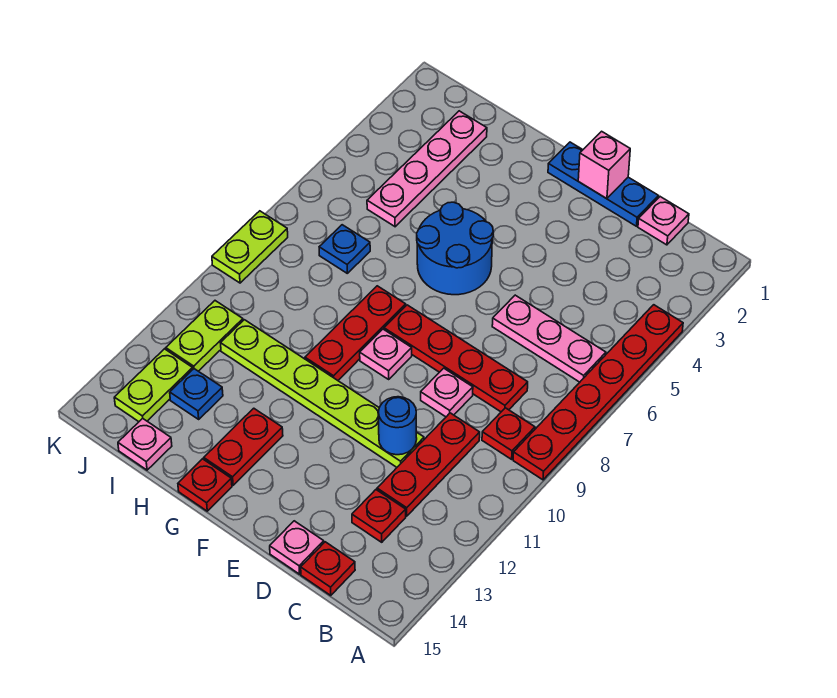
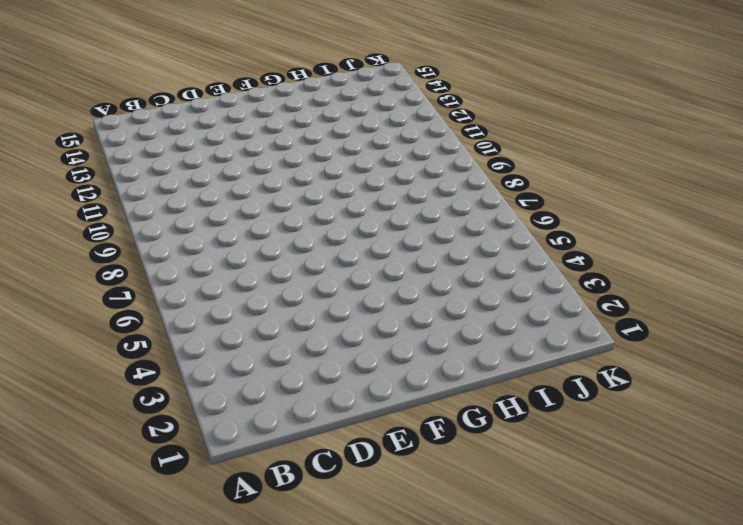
none -> red plate A4:A9 level 1
none -> pink plate B6:D6 level 1
none -> red plate B9 level 1

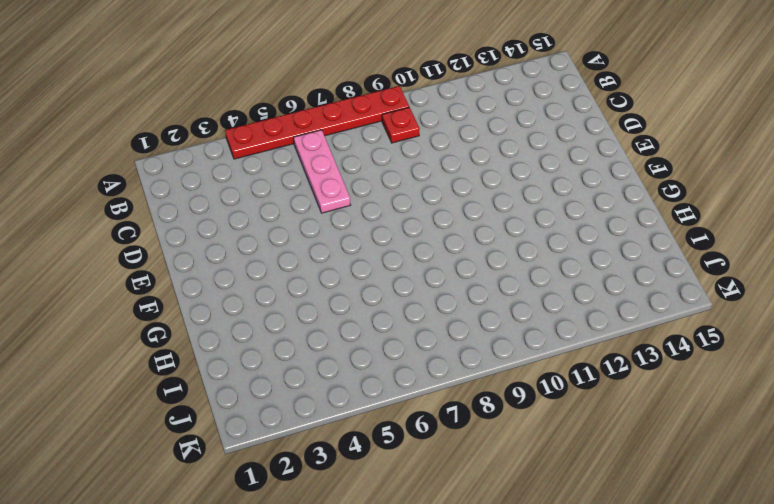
none -> pink plate C1 level 1
none -> red plate C8:F8 level 1
none -> red plate C10:C12 level 1

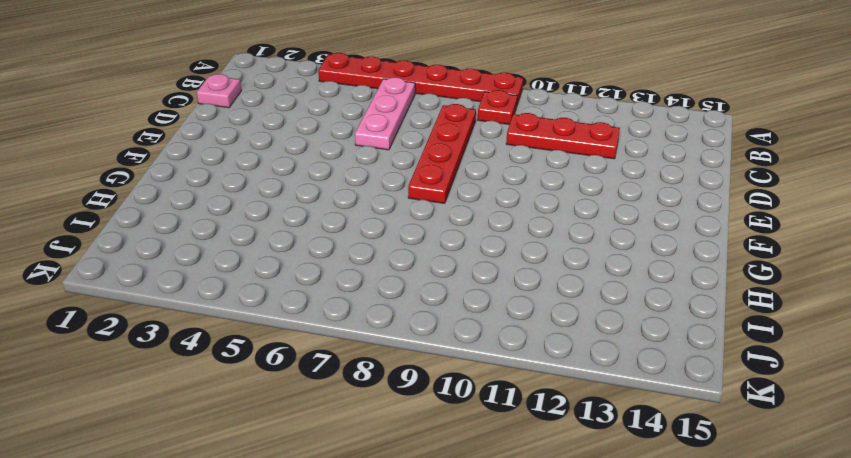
none -> red plate C13 level 1
none -> red plate C15 level 1
none -> blue plate D1:F1 level 1

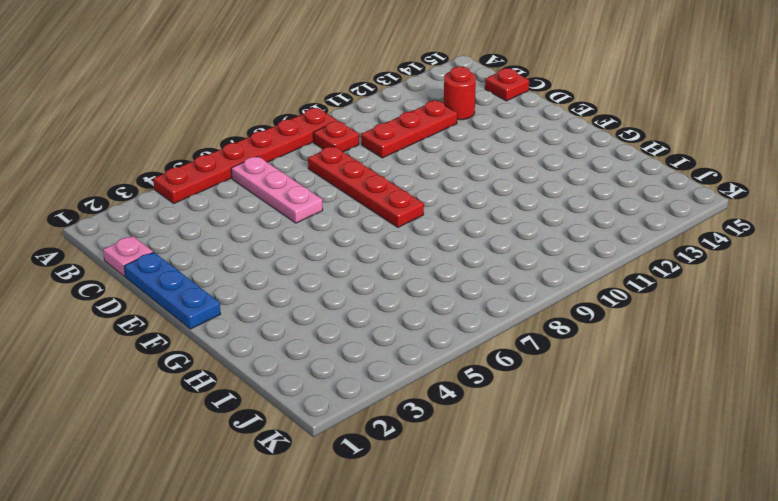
red round brick C13 level 1 -> red plate C13 level 1
none -> pink plate D9 level 1
none -> lime plate D11:I11 level 1
none -> pink plate D15 level 1

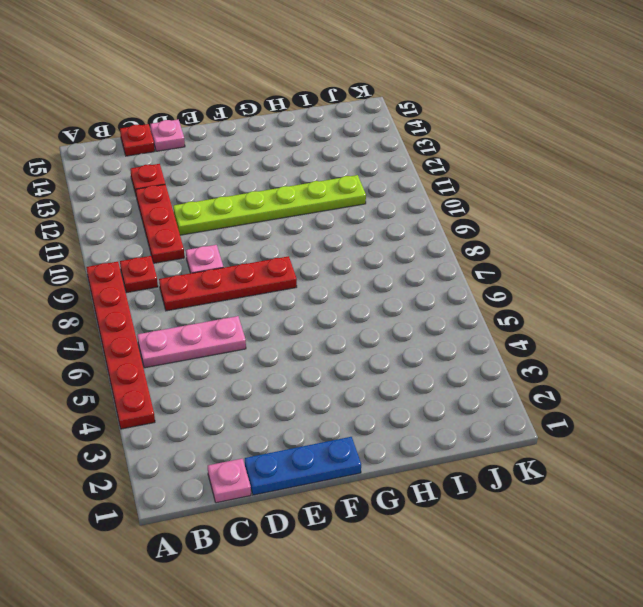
none -> blue round brick F5:G6 level 1
none -> pink plate F9 level 1
none -> red plate G8:G10 level 1

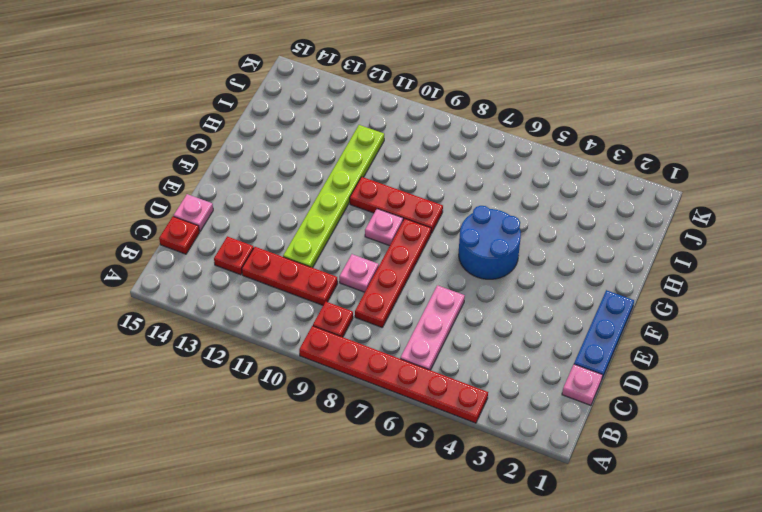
none -> red plate G13:G14 level 1
none -> red plate G15 level 1
none -> pink plate I2:I5 level 1

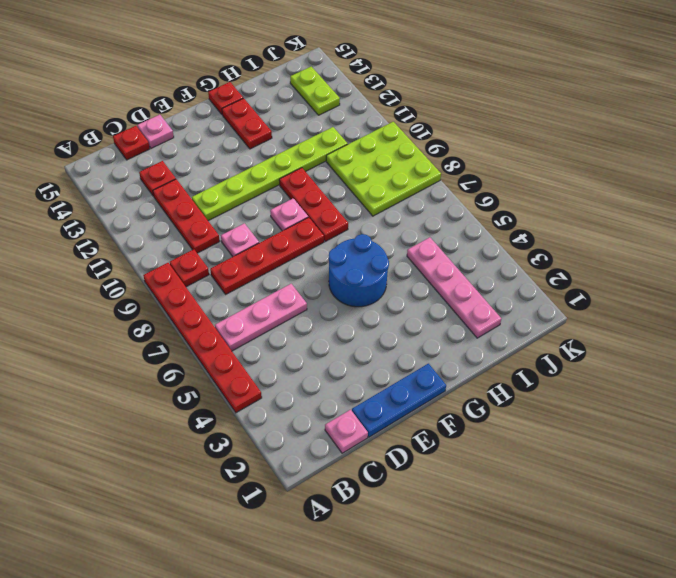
lime plate I8:K10 level 1 -> lime plate K8:K9 level 1
none -> blue plate I7 level 1
none -> blue plate I13 level 1
none -> pink plate I15 level 1

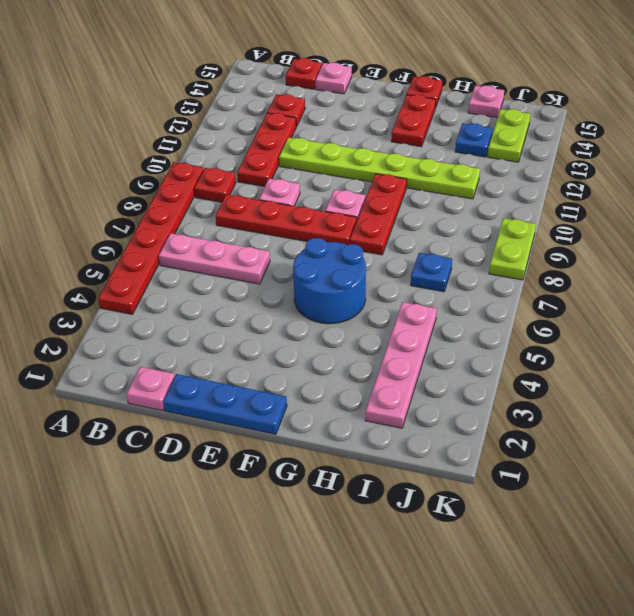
none -> lime plate J11:J12 level 1
none -> blue round brick D11 level 2
none -> pink brick E1 level 2

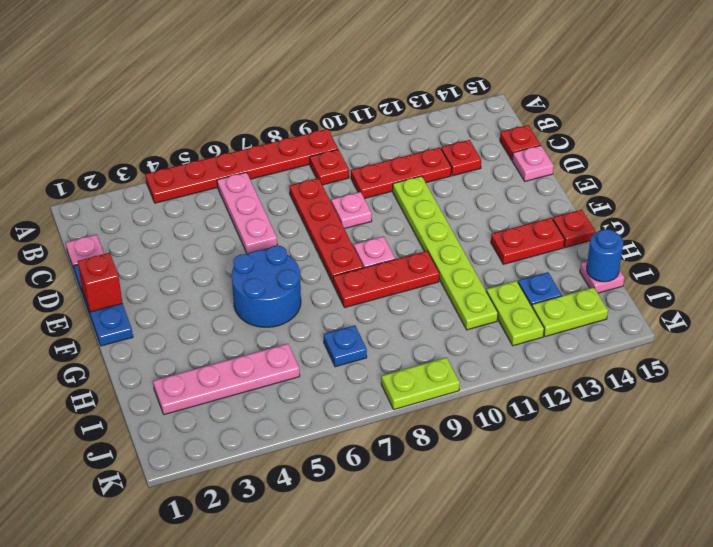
red brick E1 level 2 -> pink brick E1 level 2
lime plate I12:J12 level 1 -> lime plate J11:J12 level 1
blue round brick I15 level 2 -> blue round brick D11 level 2

